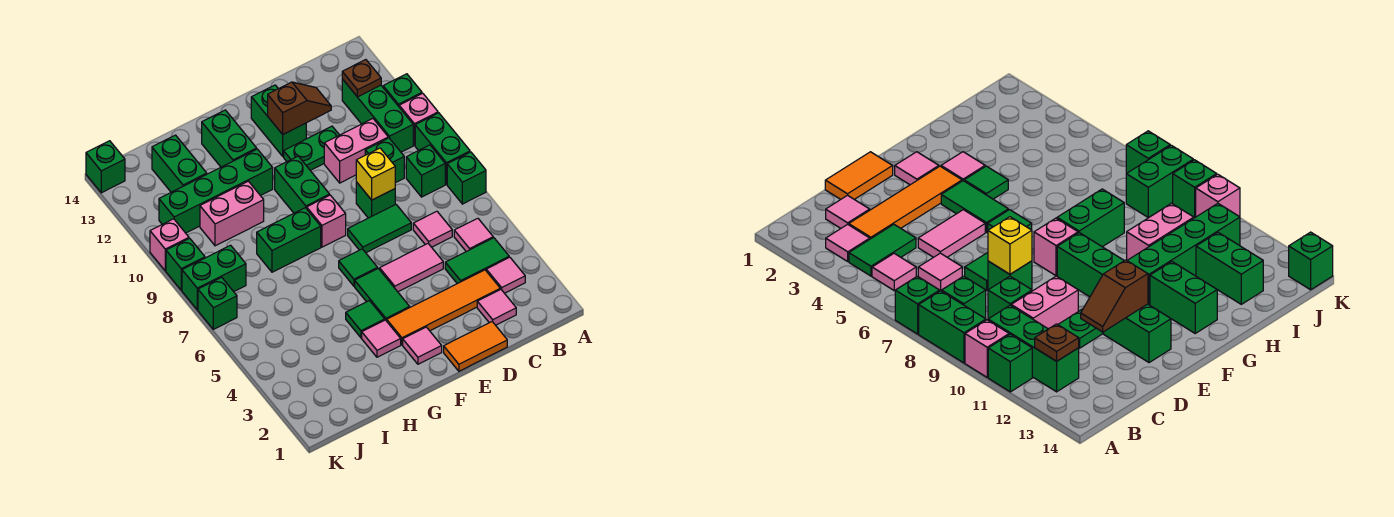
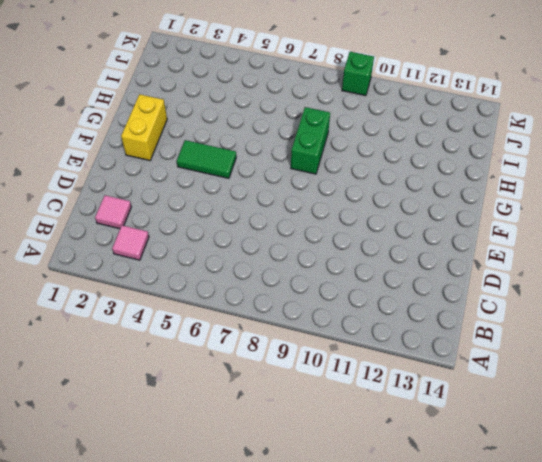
yellow brick F2:G2 level 1 -> pink tile F2 level 1
none -> green brick A7 level 1
none -> green brick A8:A9 level 1
none -> pink brick A10 level 1
none -> green brick A11 level 1

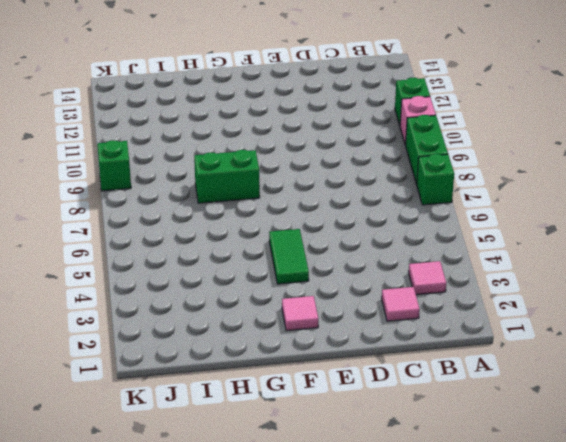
none -> green tile B4:C4 level 1
none -> pink tile B5 level 1
none -> green brick B8 level 1
none -> green brick B10:B12 level 1

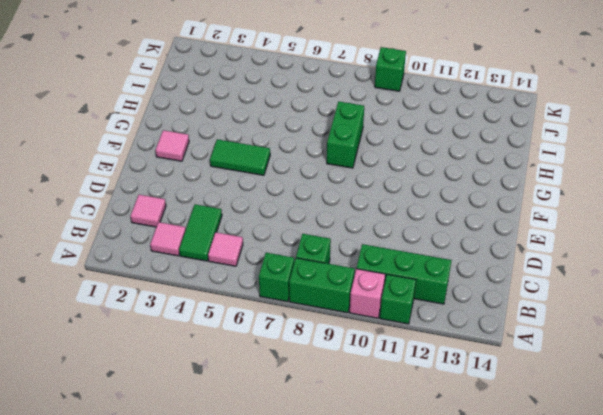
none -> orange tile C3:F3 level 1
none -> pink tile C6 level 1
none -> green brick C9 level 1
none -> pink brick C10:D10 level 1

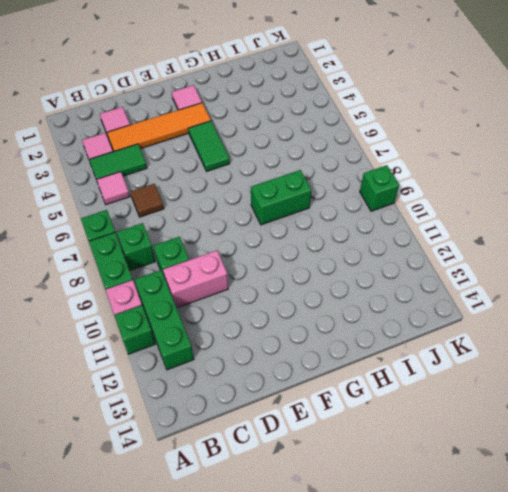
brown tile C6 level 1 -> pink tile C6 level 1
none -> orange tile D1:E1 level 1
none -> pink tile D5:E5 level 1
none -> green tile D7:E7 level 1
none -> green brick D8 level 1

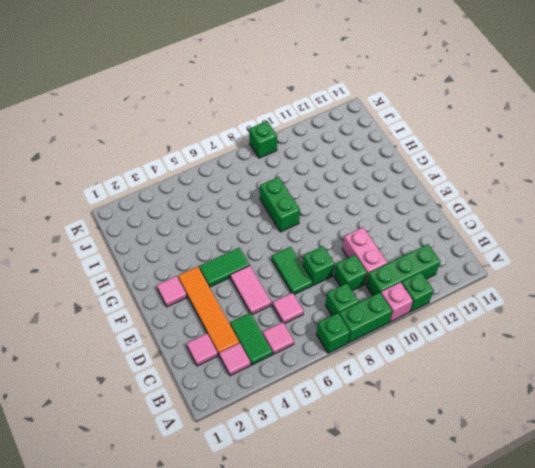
none -> orange tile D1:E1 level 1
none -> green plate D11:E11 level 1
none -> green brick E12:E13 level 1
none -> green tile F6 level 1

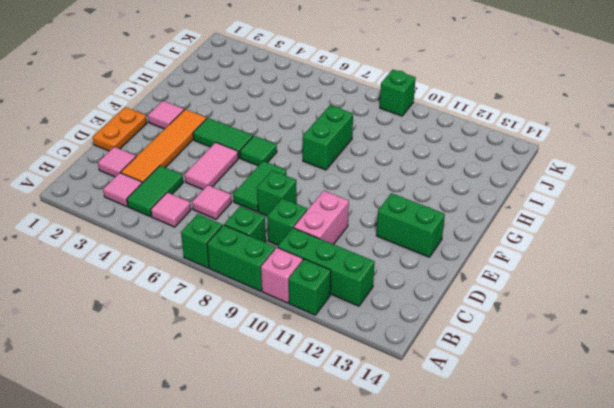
orange plate D1:E1 level 1 -> orange tile D1:E1 level 1
none -> green plate D11:E11 level 1
none -> pink brick F8 level 1
none -> green brick F9:F10 level 1
none -> pink tile G3 level 1

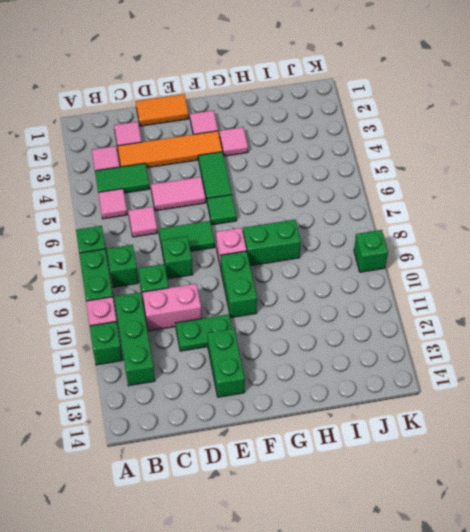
none -> green tile G4 level 1
none -> green brick G11:J11 level 1
none -> green brick G12:G13 level 1
none -> pink brick H10:I10 level 1

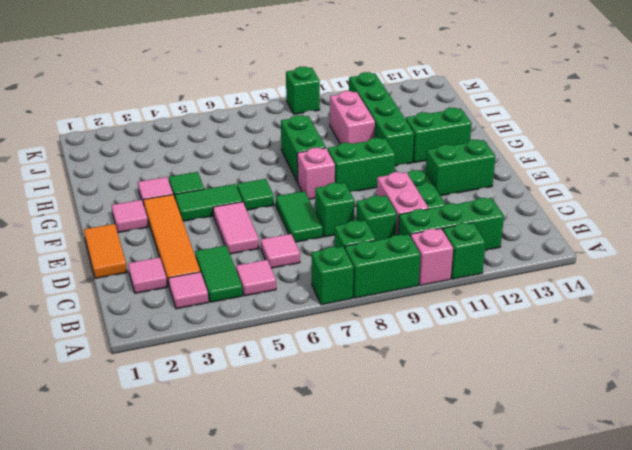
none -> green brick I12:I13 level 1
none -> green brick J8:K8 level 1
none -> green brick K7 level 1
none -> pink brick K10 level 1

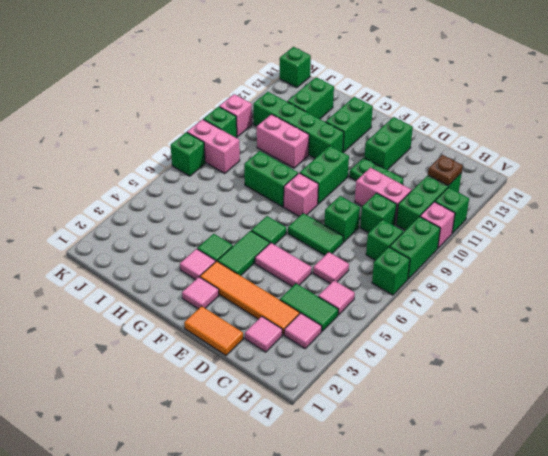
pink brick J8:K8 level 1 -> green brick J8:K8 level 1
none -> yellow brick D8 level 2
none -> brown slope D12:E12 level 2 top E

